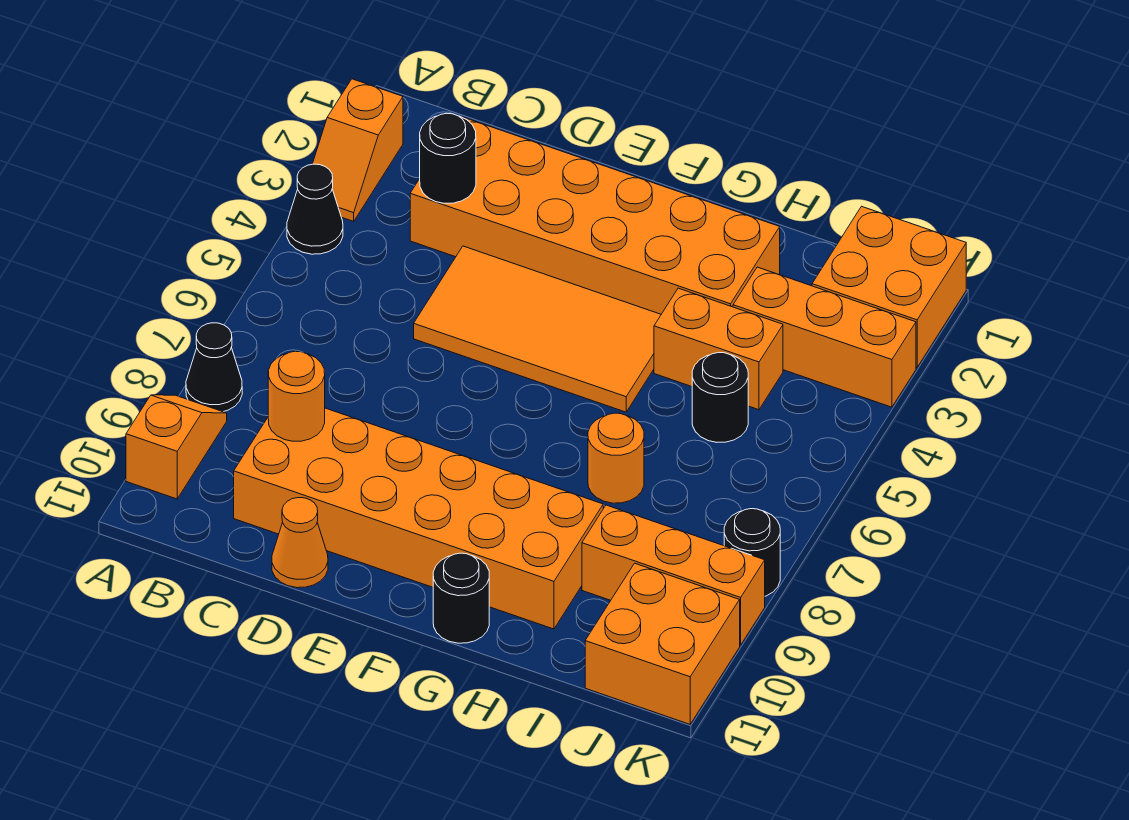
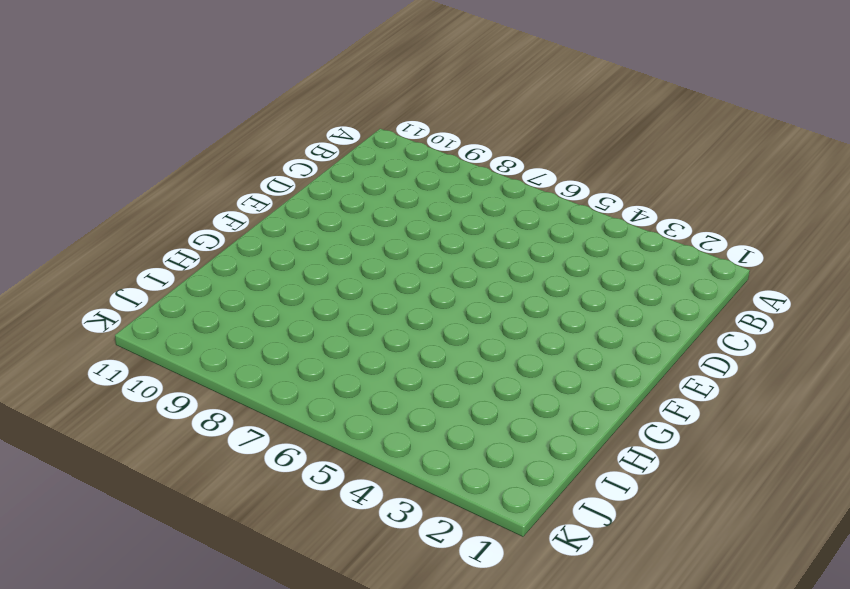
none -> orange slope A2:A3 level 1 top 2
none -> black cone A4 level 1
none -> black cone A8 level 1

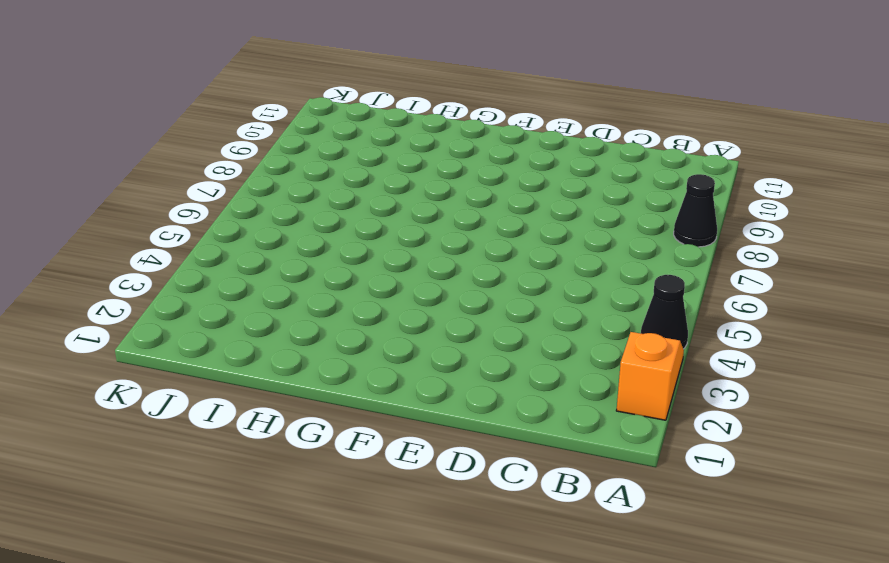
none -> orange slope A9:A10 level 1 top 10
none -> orange brick C2:H3 level 1
none -> orange brick C9:H10 level 1

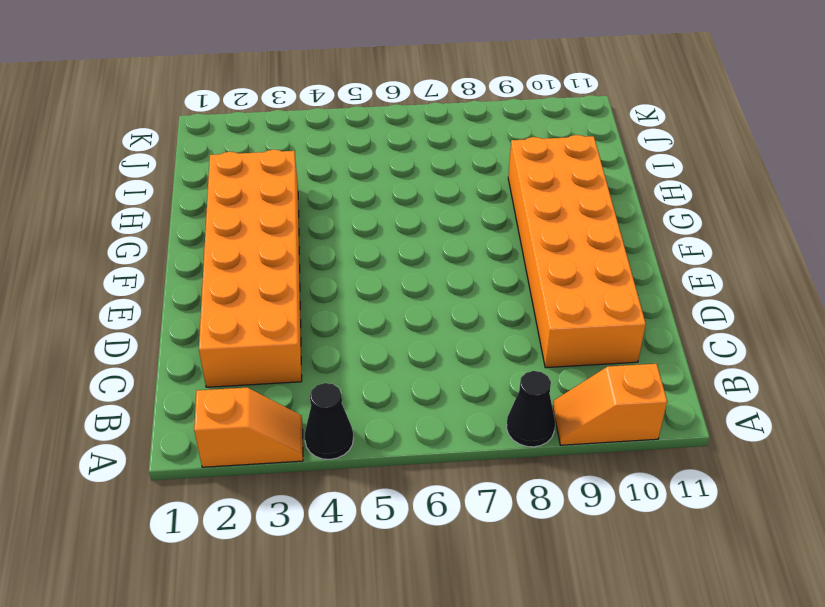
none -> orange tile D4:G5 level 1
none -> orange cone D11 level 1
none -> black round brick G11 level 1

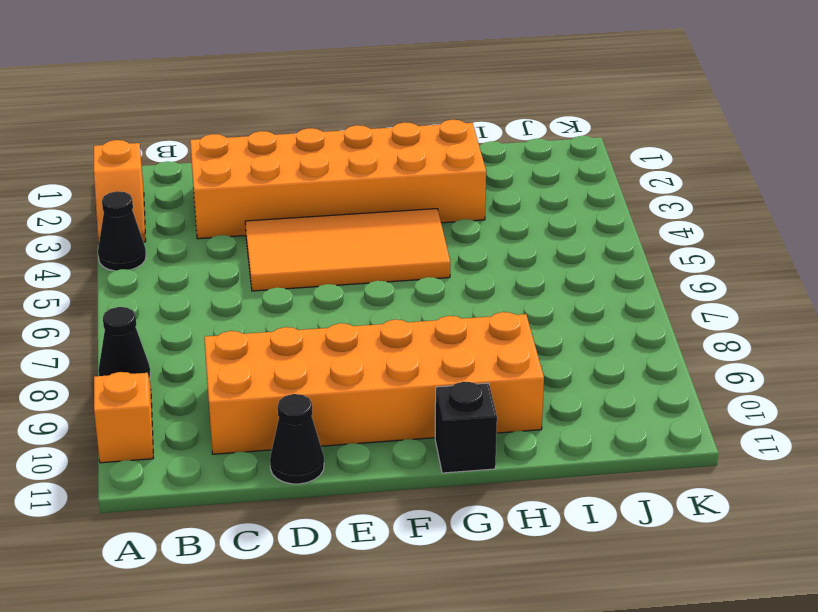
black cone D11 level 1 -> orange cone D11 level 1
black brick G11 level 1 -> black round brick G11 level 1
none -> orange brick H4:I4 level 1
none -> orange round brick H7 level 1
none -> orange brick I3:K3 level 1

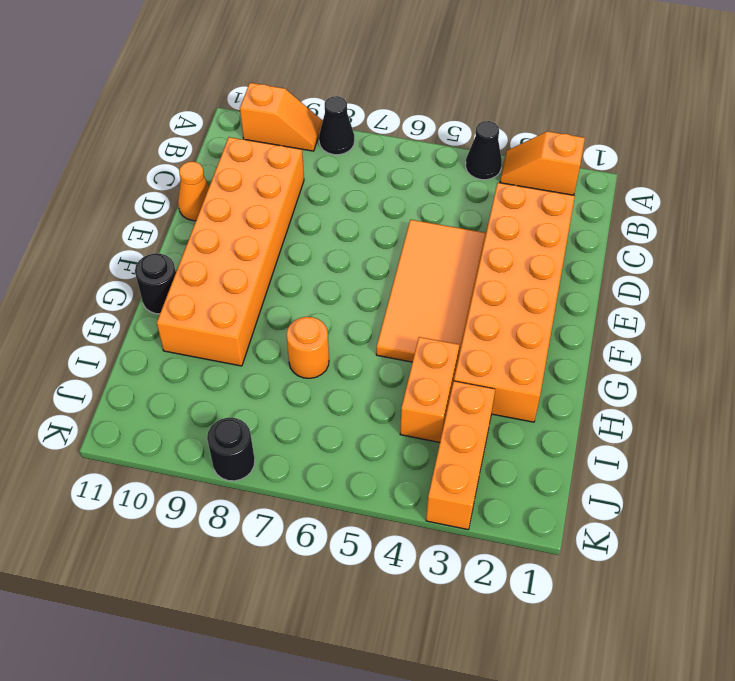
none -> black round brick I5 level 1
none -> orange brick I9:K9 level 1
none -> orange brick J1:K2 level 1

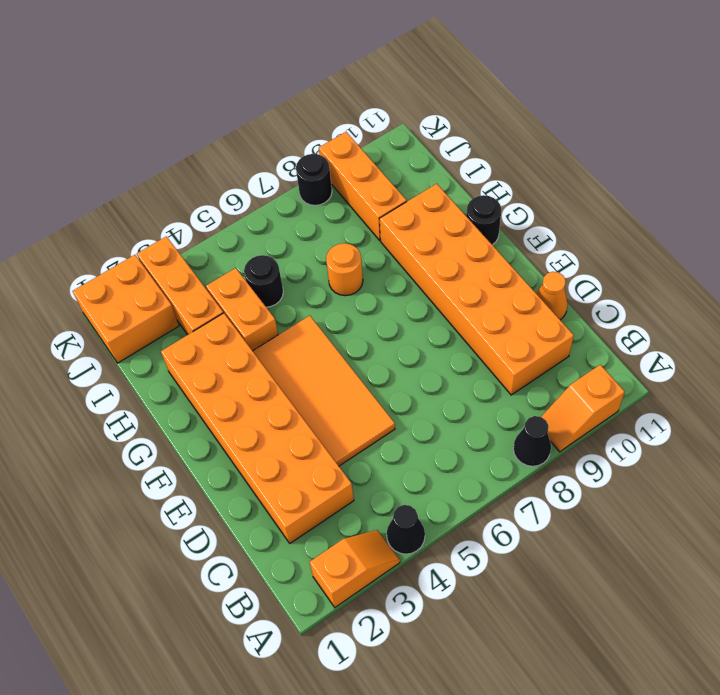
none -> orange brick J10:K11 level 1
none -> black round brick C3 level 2
none -> orange round brick C9 level 2

